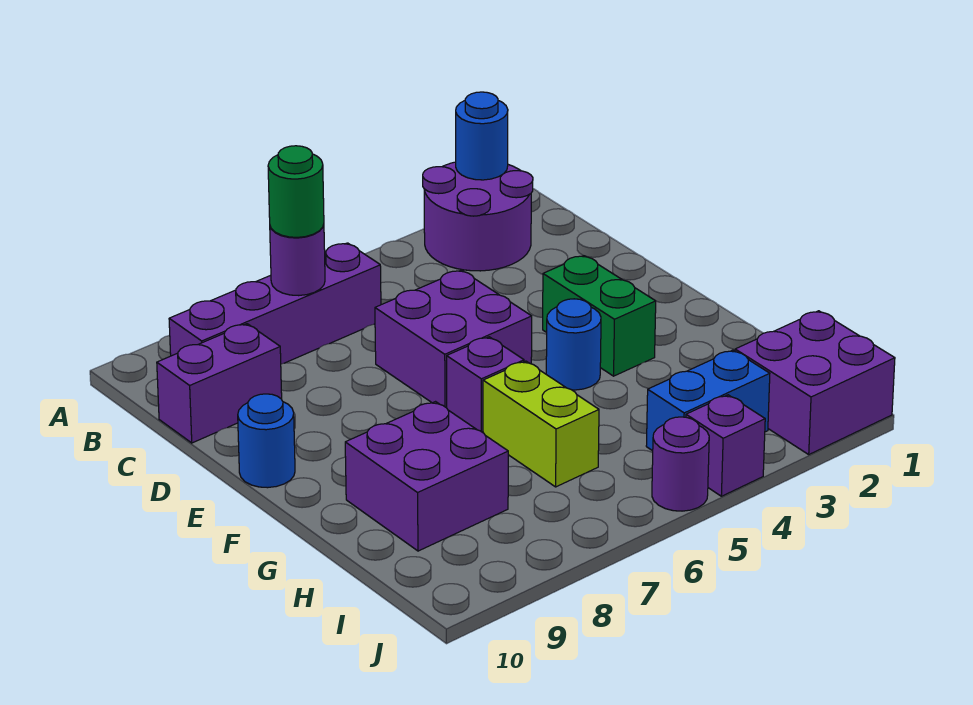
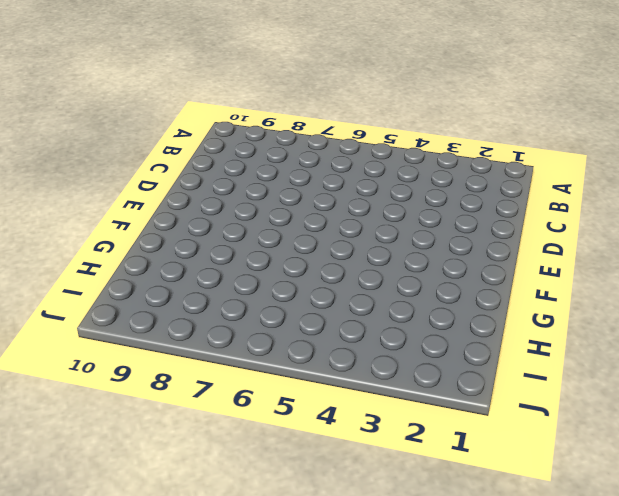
none -> purple round brick A2:B3 level 1
none -> purple brick B6:B9 level 1
none -> purple brick C9:C10 level 1

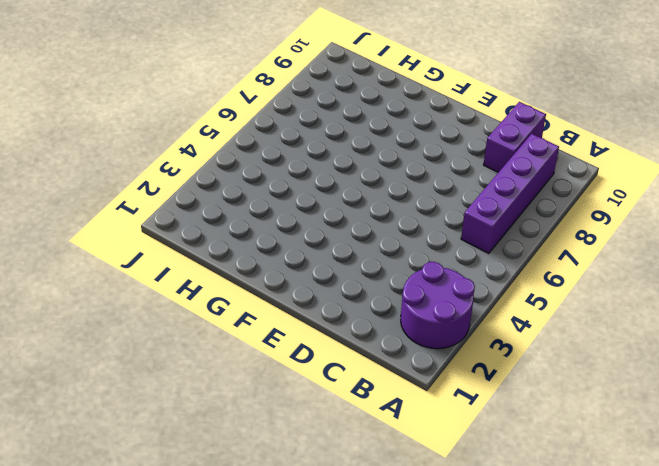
none -> purple brick D5:E6 level 1
none -> green brick E3:F3 level 1
none -> blue round brick E10 level 1

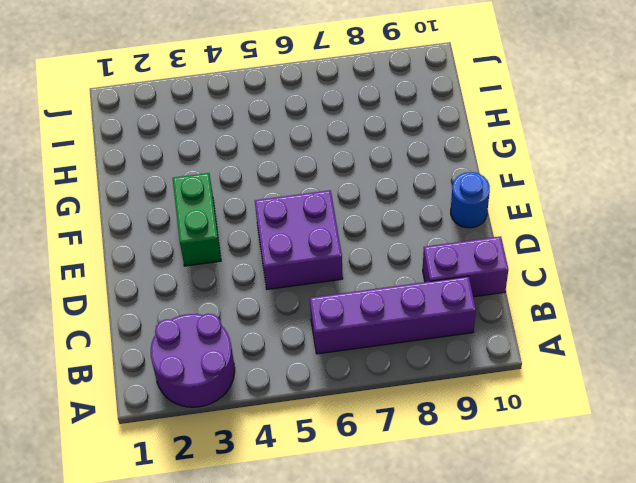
none -> blue round brick F4 level 1
none -> purple brick F6 level 1
none -> lime brick G6:H6 level 1

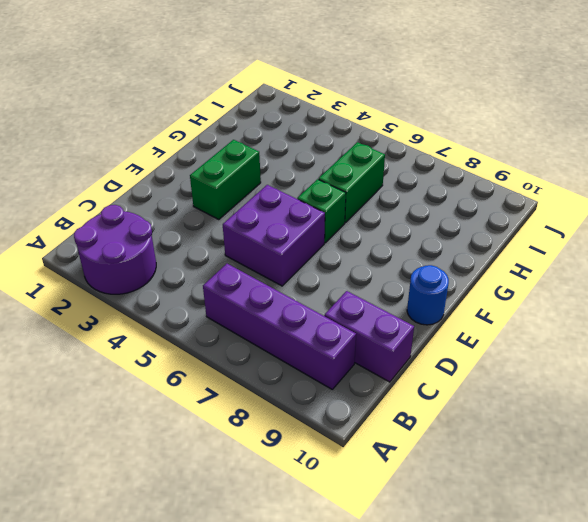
green brick F6 level 1 -> purple brick F6 level 1
green brick G6:H6 level 1 -> lime brick G6:H6 level 1
none -> blue round brick F4 level 1
none -> purple brick G8:H9 level 1
none -> purple brick I1:J2 level 1

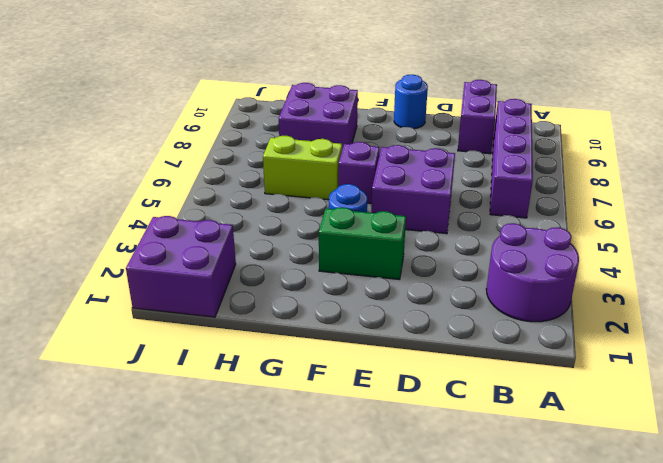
none -> blue brick I3:I4 level 1
none -> purple brick J4 level 1
none -> purple round brick J5 level 1

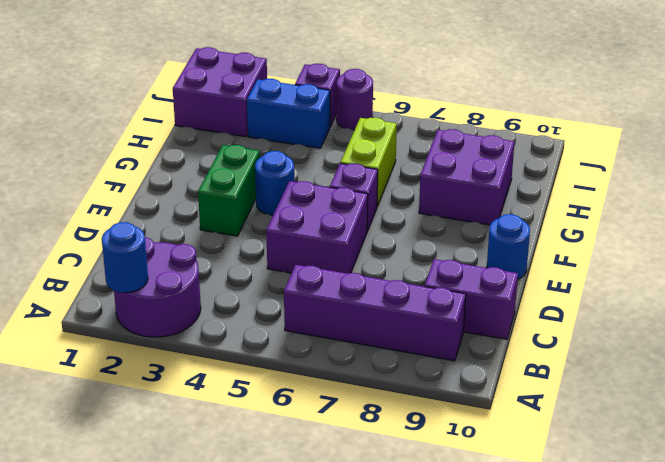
none -> purple round brick B7 level 2
none -> green round brick B7 level 3

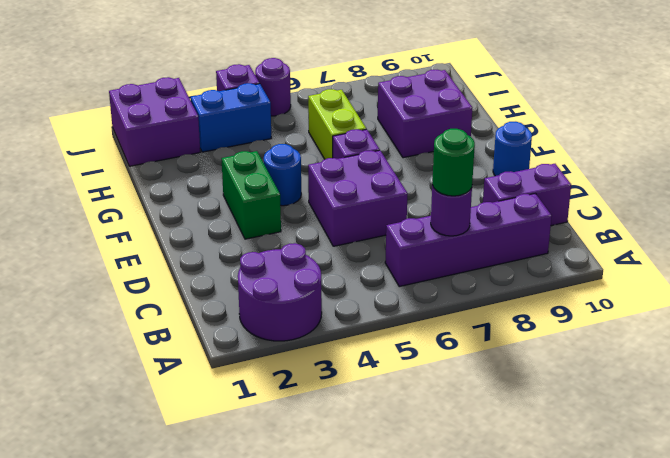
none -> blue round brick A2 level 2

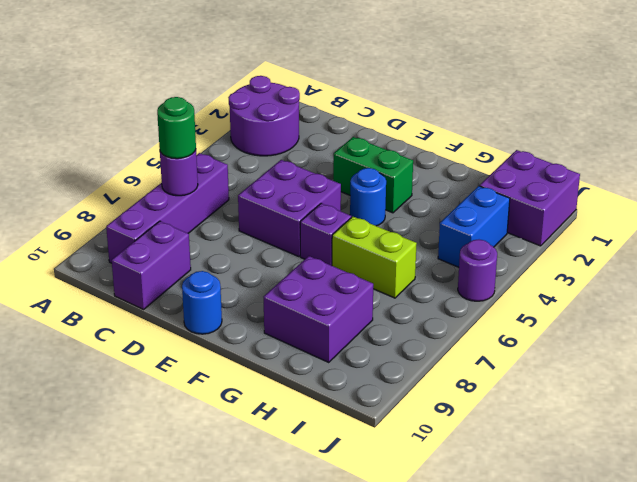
none -> purple brick J4 level 1
none -> blue round brick A2 level 2

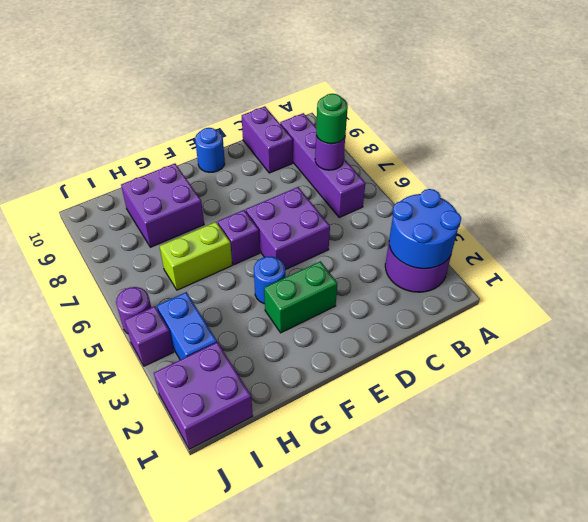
blue round brick A2:B3 level 2 -> blue round brick A2 level 2

